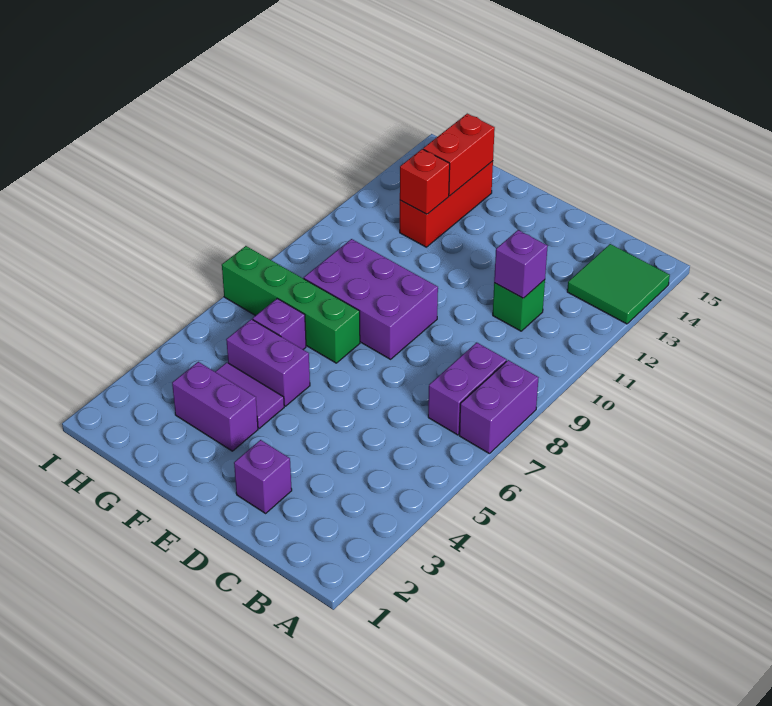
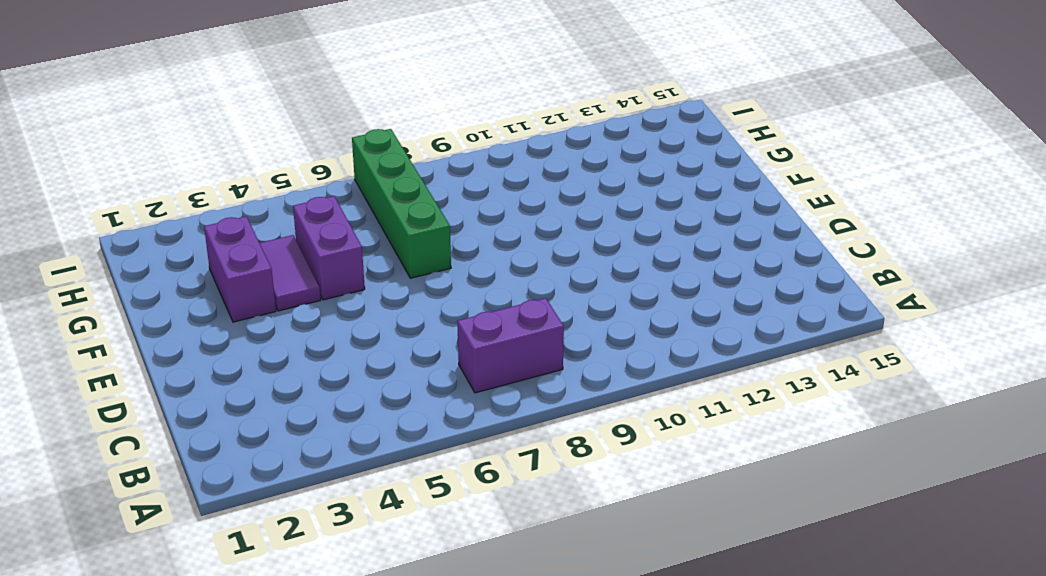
none -> purple brick A7:A8 level 1
none -> green tile A13:B14 level 1
none -> green brick C11 level 1

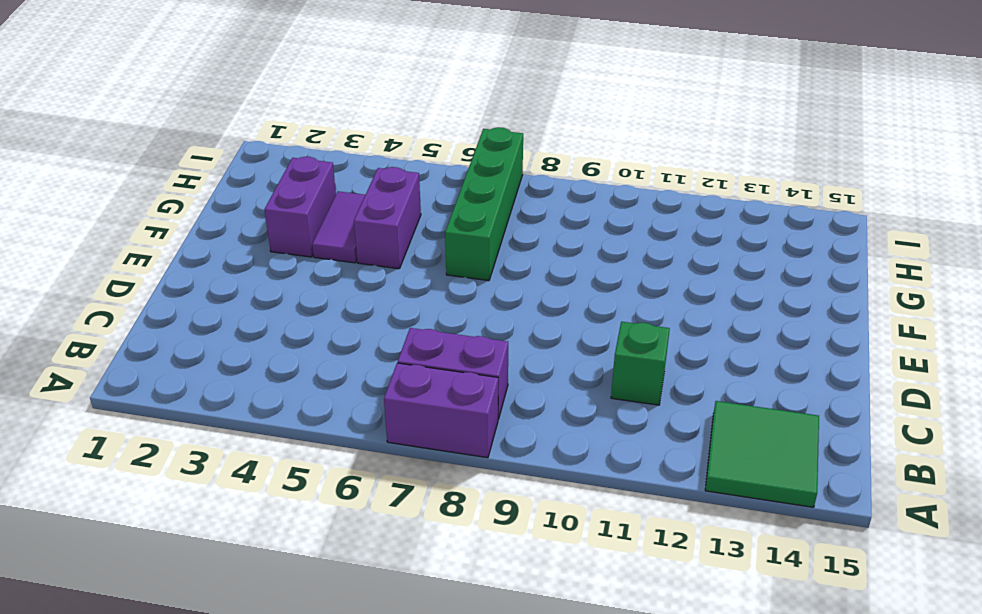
none -> purple brick D2 level 1
none -> purple brick E8:G9 level 1
none -> purple brick G6 level 1

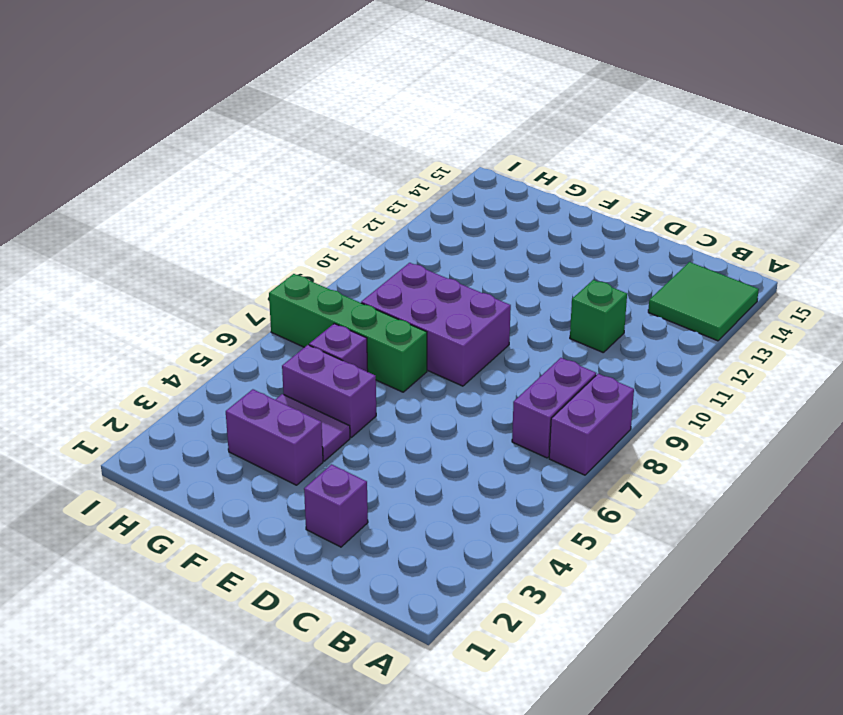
none -> red brick G12:G14 level 1
none -> purple brick C11 level 2
none -> red brick G12 level 2

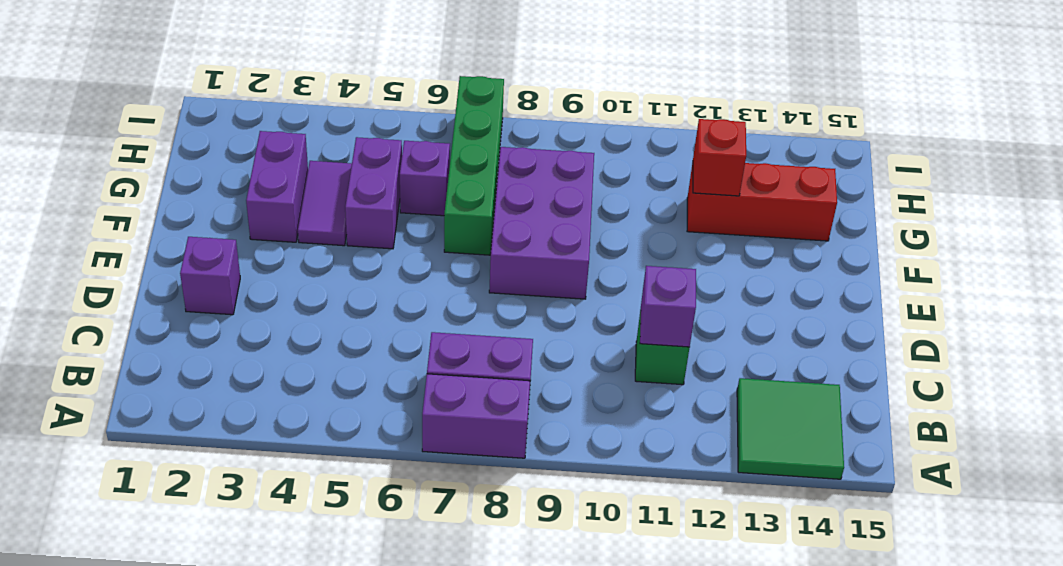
none -> red brick G13:G14 level 2

